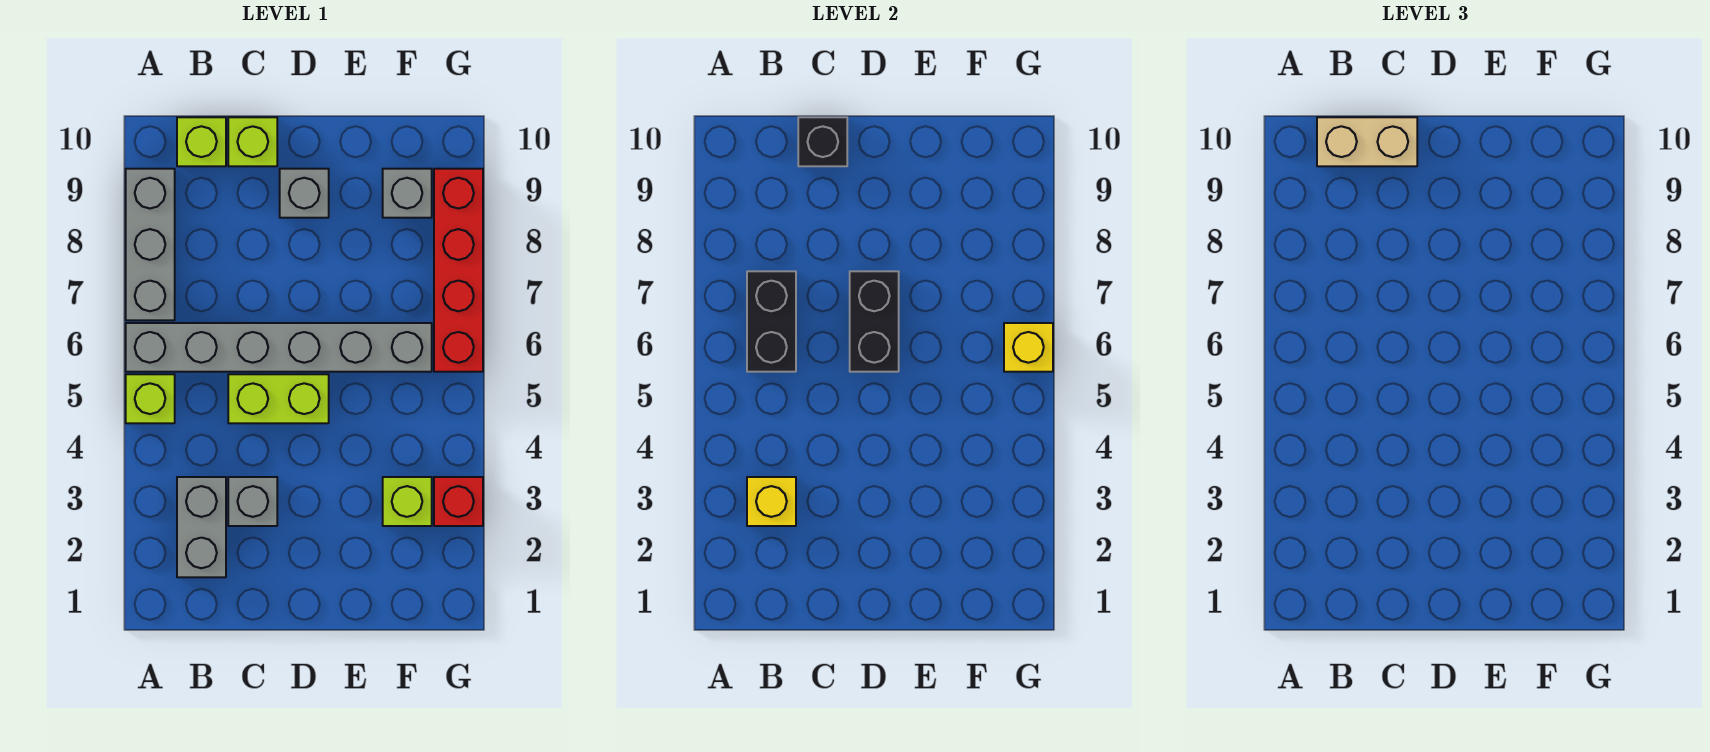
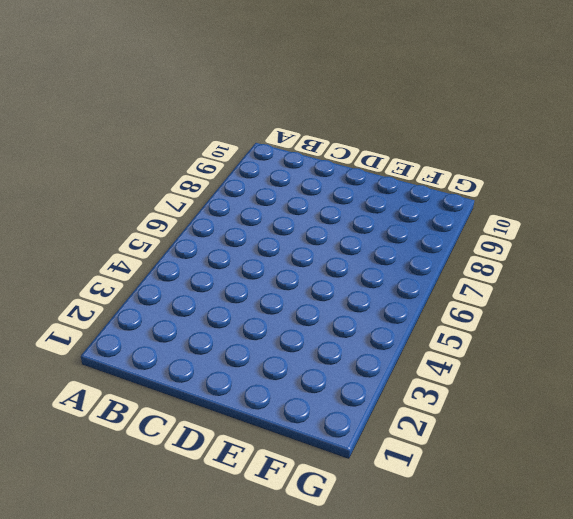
none -> lime brick A5 level 1
none -> grey brick A6:F6 level 1
none -> grey brick A7:A9 level 1

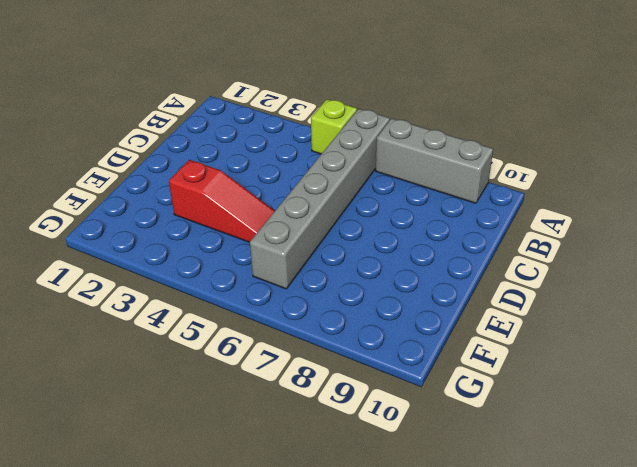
red slope E3:E5 level 1 top 3 -> none
none -> grey brick B2:B3 level 1
none -> lime brick B10 level 1
none -> grey brick C3 level 1

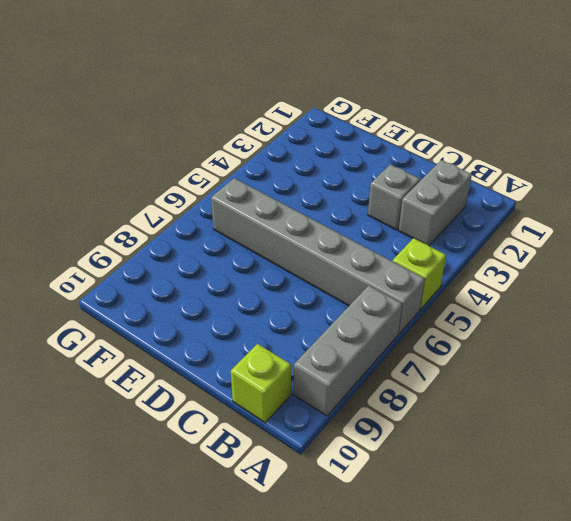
none -> lime brick C5:D5 level 1
none -> lime brick C10 level 1
none -> grey brick D9 level 1

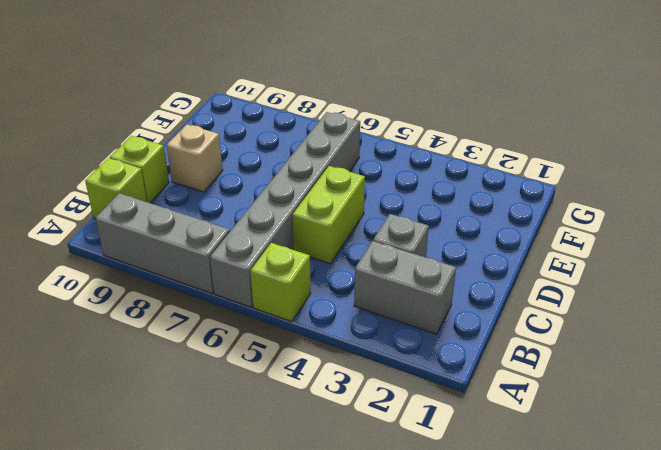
tan brick D9 level 1 -> grey brick D9 level 1
none -> lime brick F3 level 1
none -> grey brick F9 level 1
none -> red brick G3 level 1

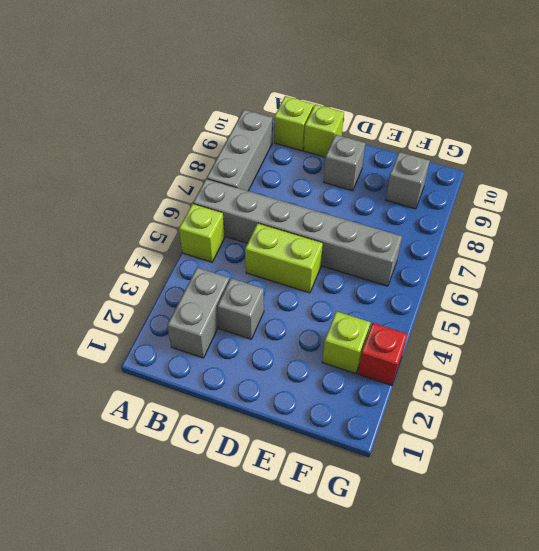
none -> red brick G6:G9 level 1
none -> yellow brick B3 level 2
none -> black brick B6:B7 level 2

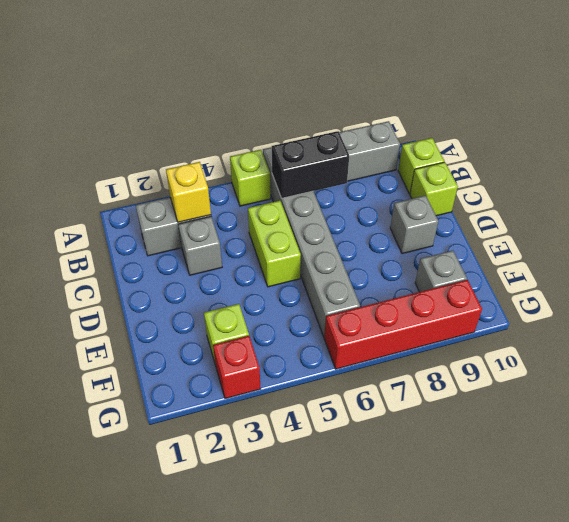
none -> black brick C10 level 2
none -> black brick D6:D7 level 2
none -> yellow brick G6 level 2

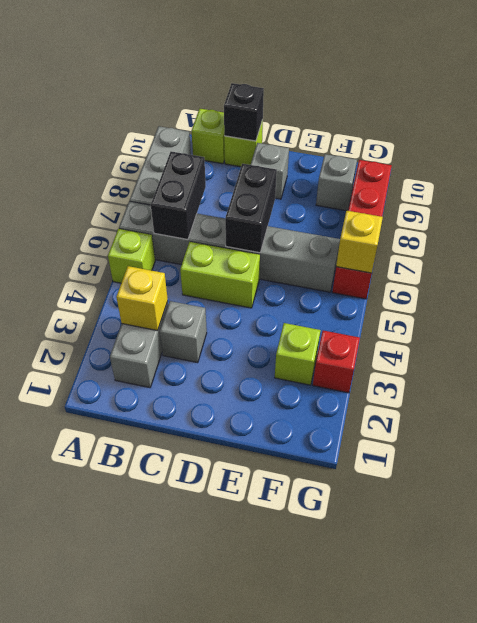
none -> tan brick B10:C10 level 3

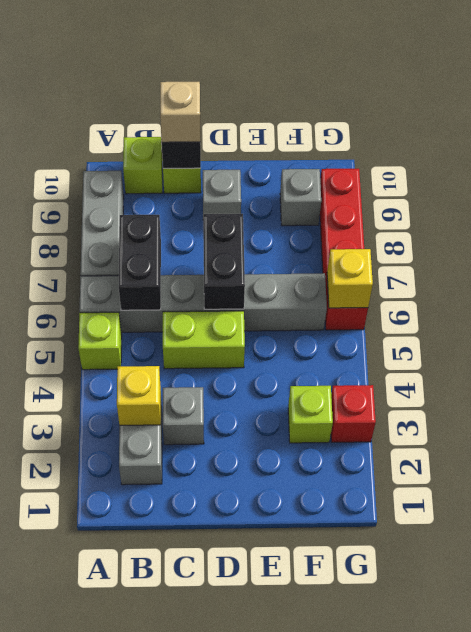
tan brick C10 level 3 -> tan brick B10:C10 level 3

